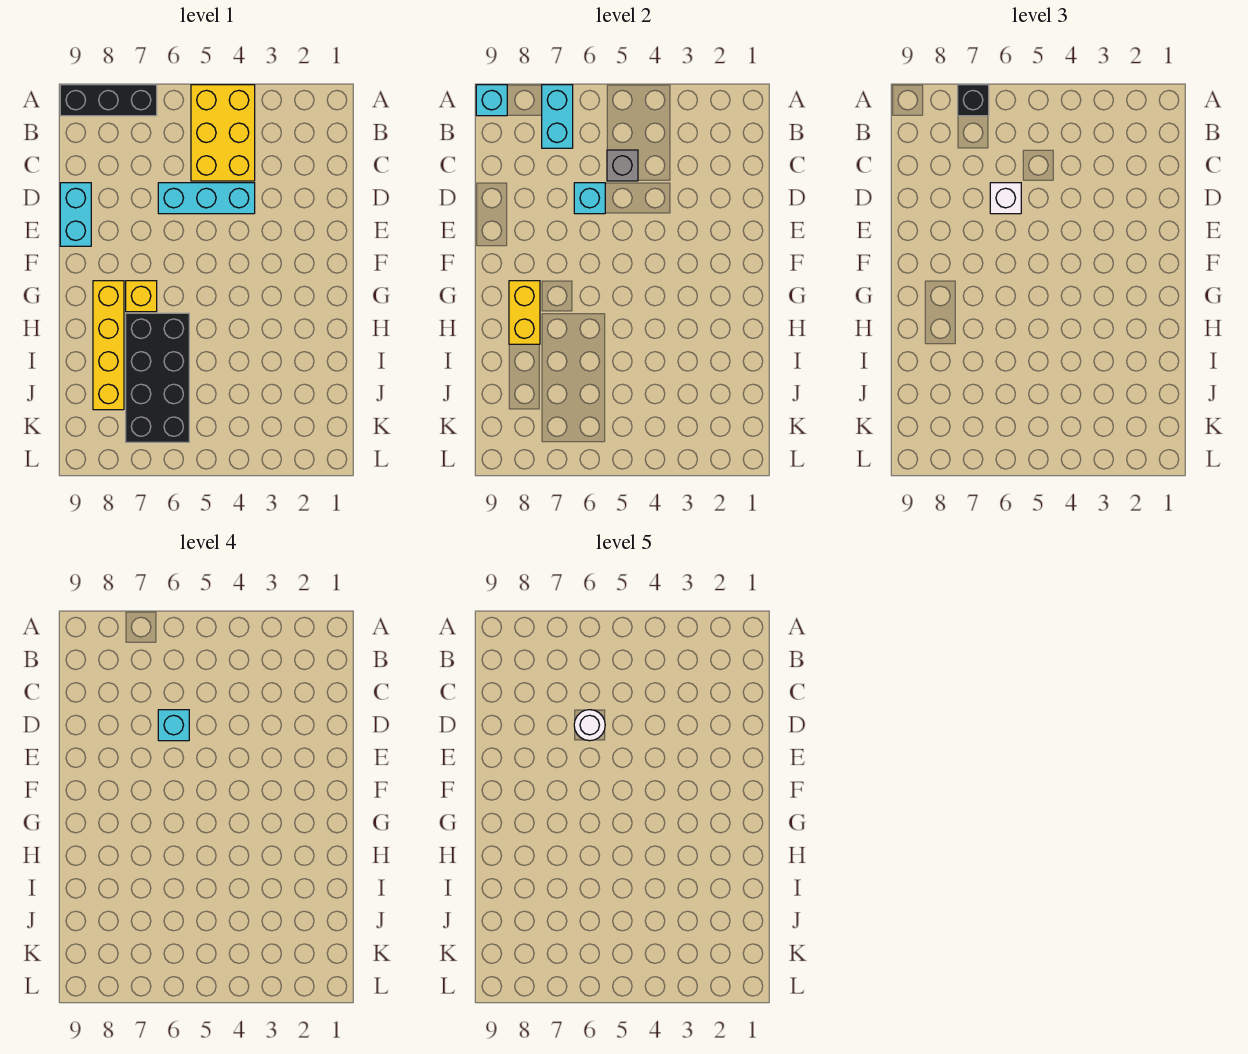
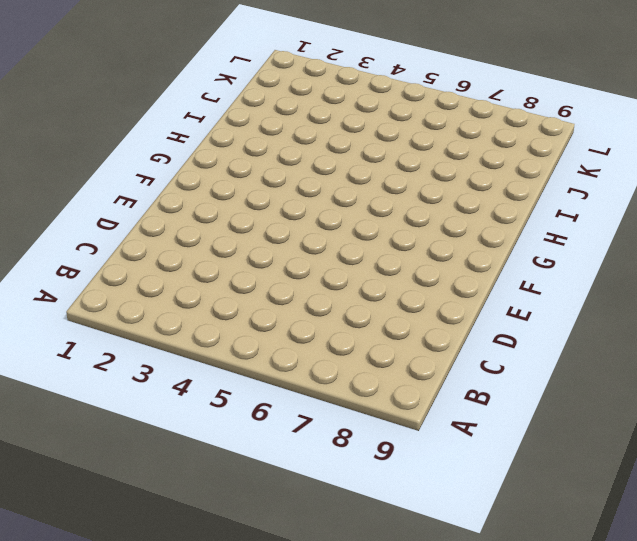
none -> yellow brick A4:C5 level 1
none -> black brick A7:A9 level 1
none -> cyan brick D4:D6 level 1

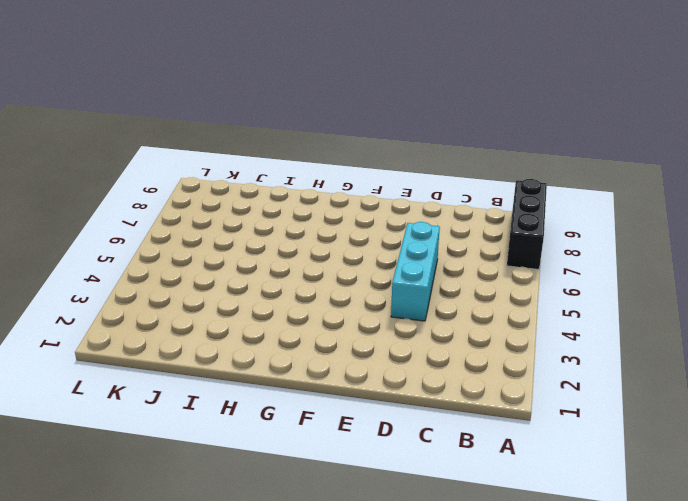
none -> yellow brick A4:C5 level 1
none -> cyan brick D9:E9 level 1
none -> yellow brick G7 level 1

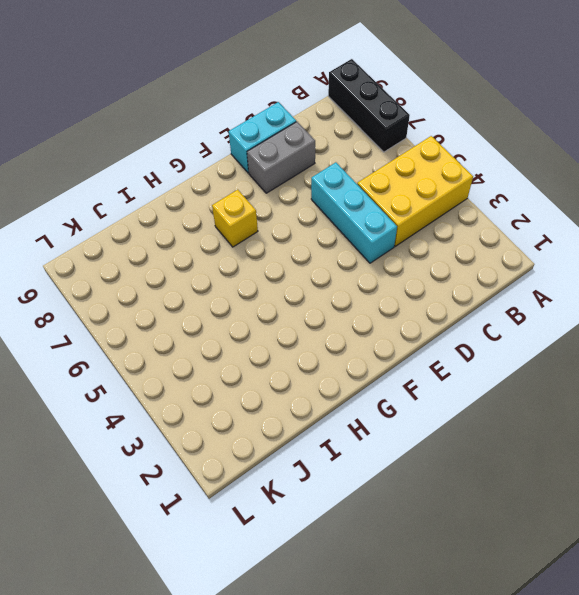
grey brick D8:E8 level 1 -> none
none -> yellow brick G8:J8 level 1
none -> black brick H6:K7 level 1
none -> cyan brick A7:B7 level 2

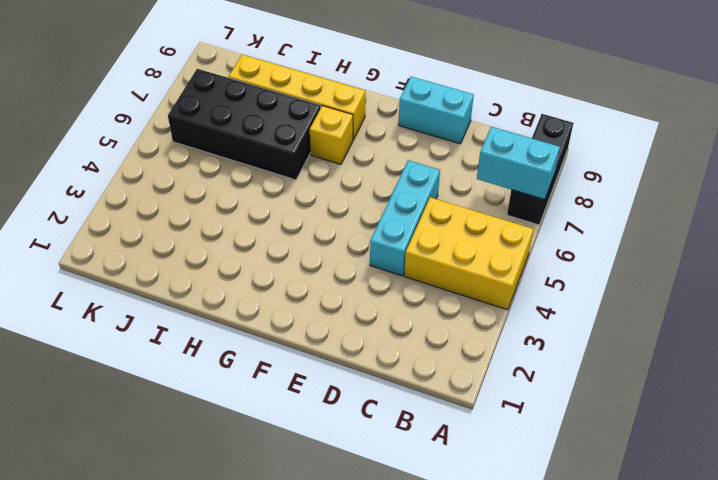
none -> cyan brick A9 level 2
none -> grey brick C5 level 2
none -> cyan brick D6 level 2

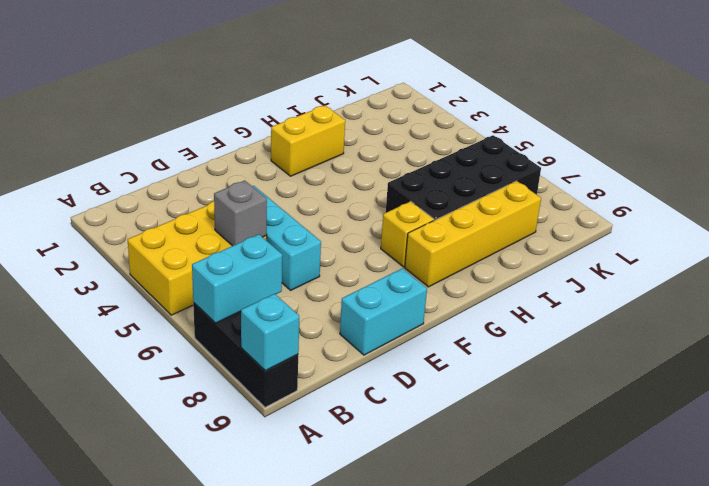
yellow brick G2:H2 level 1 -> yellow brick G8:H8 level 2
none -> cyan brick D6 level 2
none -> black brick A7 level 3
none -> white brick D6 level 3

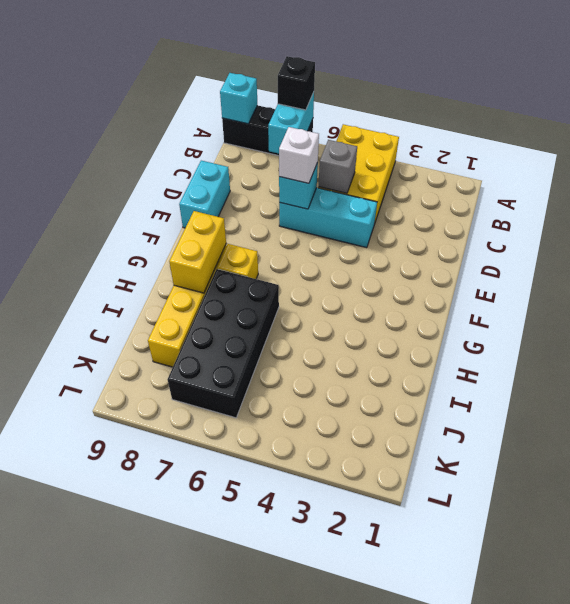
none -> cyan brick D6 level 4
none -> white round brick D6 level 5

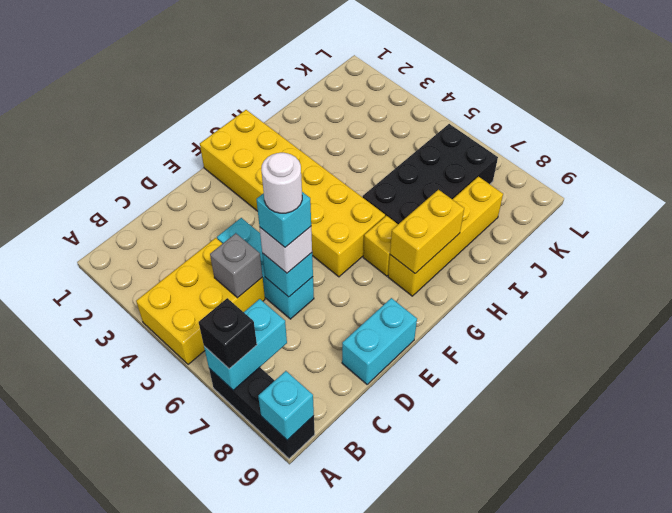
yellow brick F1:G6 level 1 -> none

